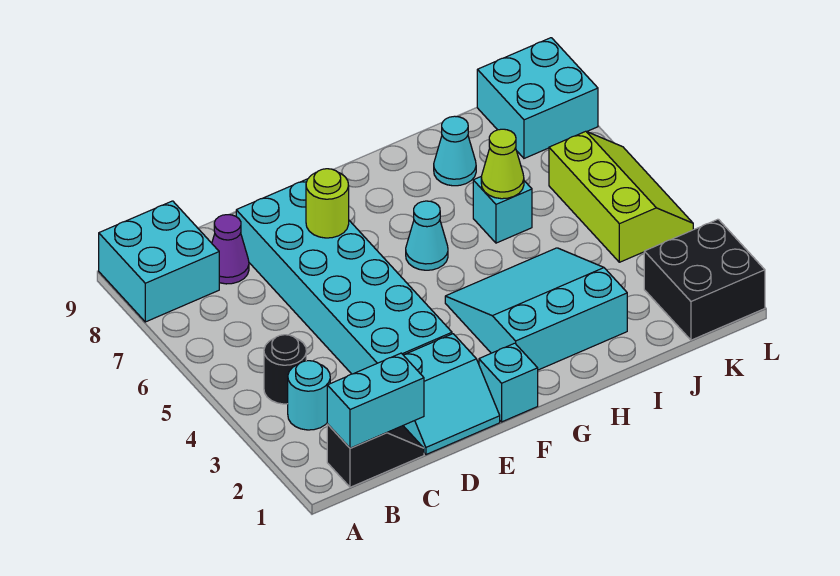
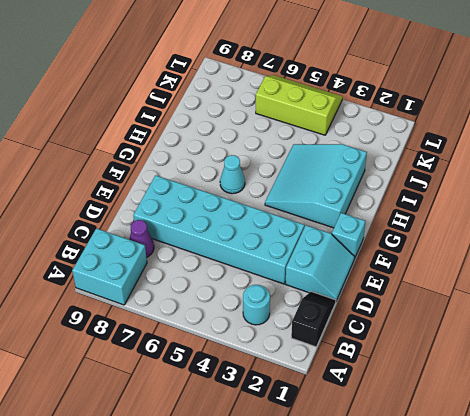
none -> black round brick B4 level 1
none -> cyan brick I6 level 1
none -> cyan cone I8 level 1

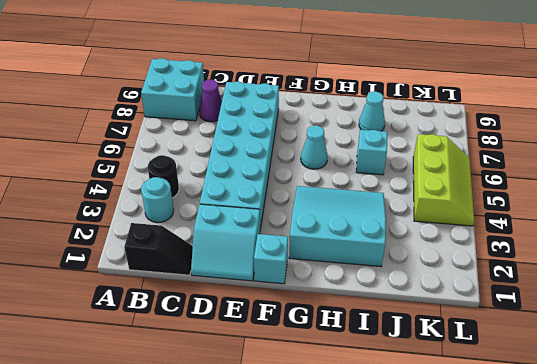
none -> black brick K1:L2 level 1
none -> cyan brick K8:L9 level 1
none -> cyan brick B1:C1 level 2

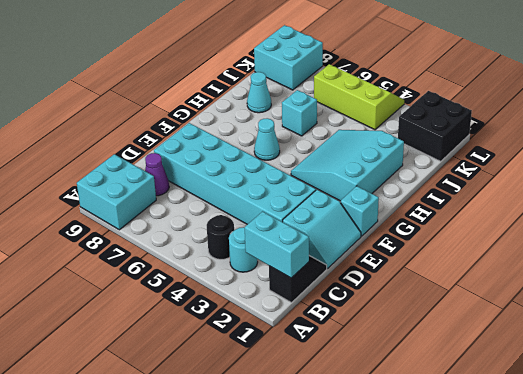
cyan brick B1:B2 level 2 -> cyan brick B1:C1 level 2
none -> lime round brick E7 level 2
none -> lime cone I6 level 2

